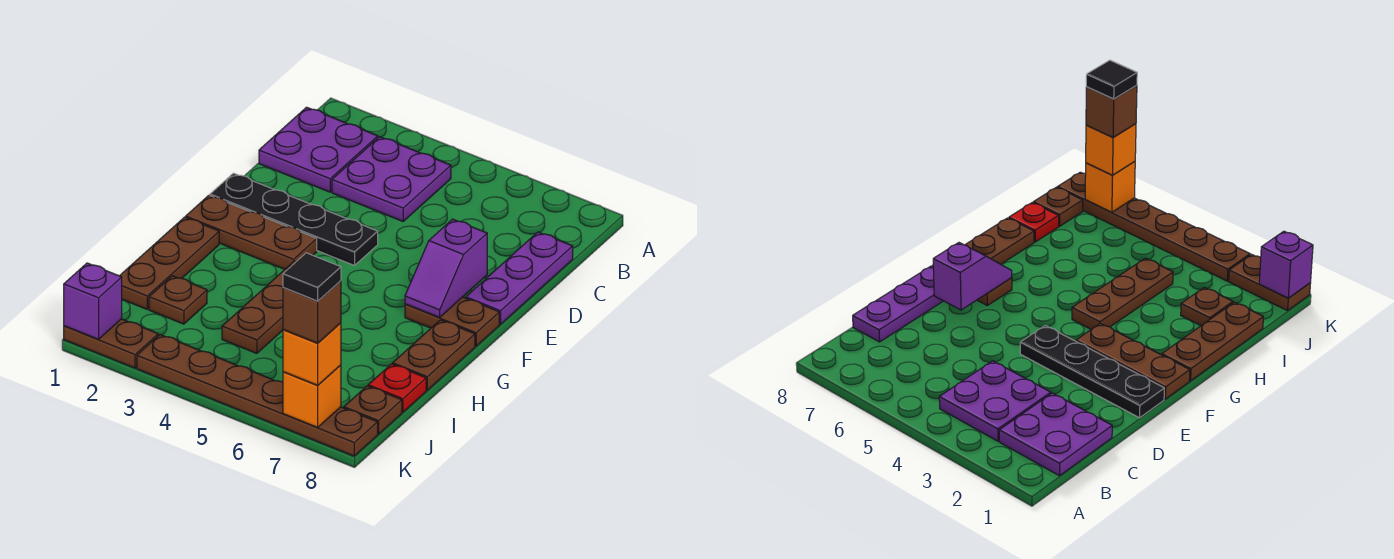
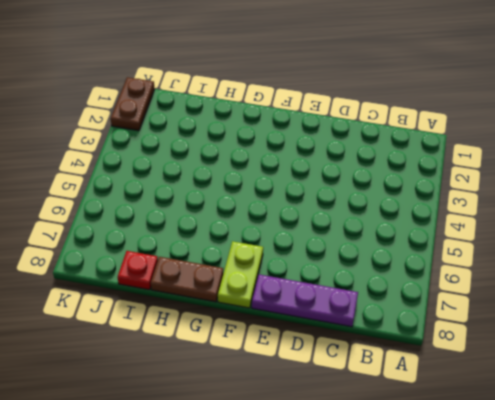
lime plate F7:F8 level 1 -> brown plate F7:F8 level 1
none -> purple plate B1:C2 level 1
none -> purple plate B3:C4 level 1
none -> black plate E1:E4 level 1

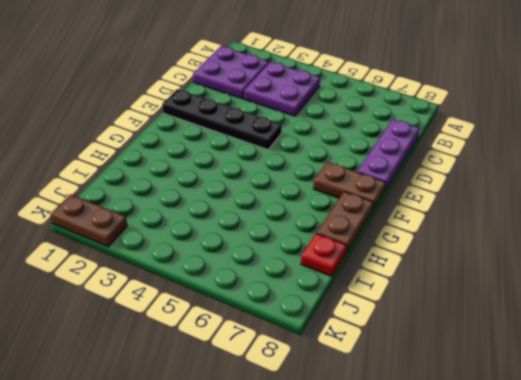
none -> brown plate F1:F3 level 1
none -> brown plate G1:I1 level 1
none -> brown plate G4:I4 level 1

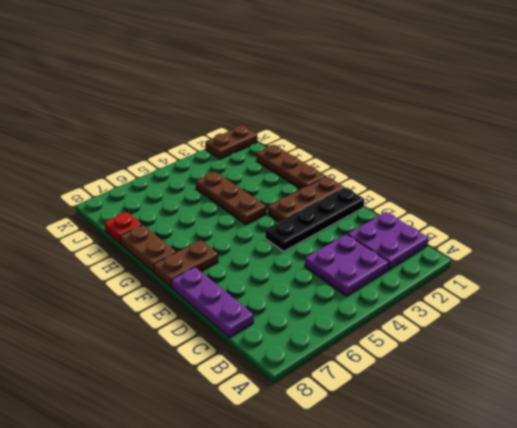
none -> brown plate I2 level 1
none -> brown plate J8 level 1
none -> brown plate K3:K8 level 1

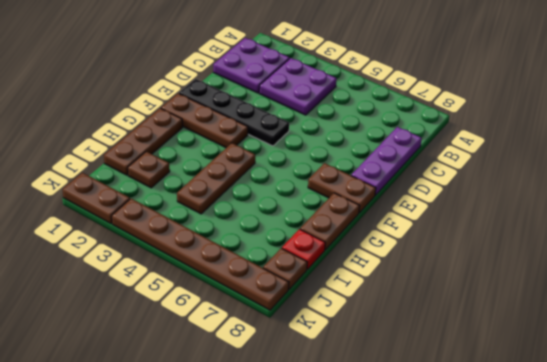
none -> purple slope E7:F7 level 2 top E
none -> purple brick K1 level 2
none -> orange brick K7 level 2

